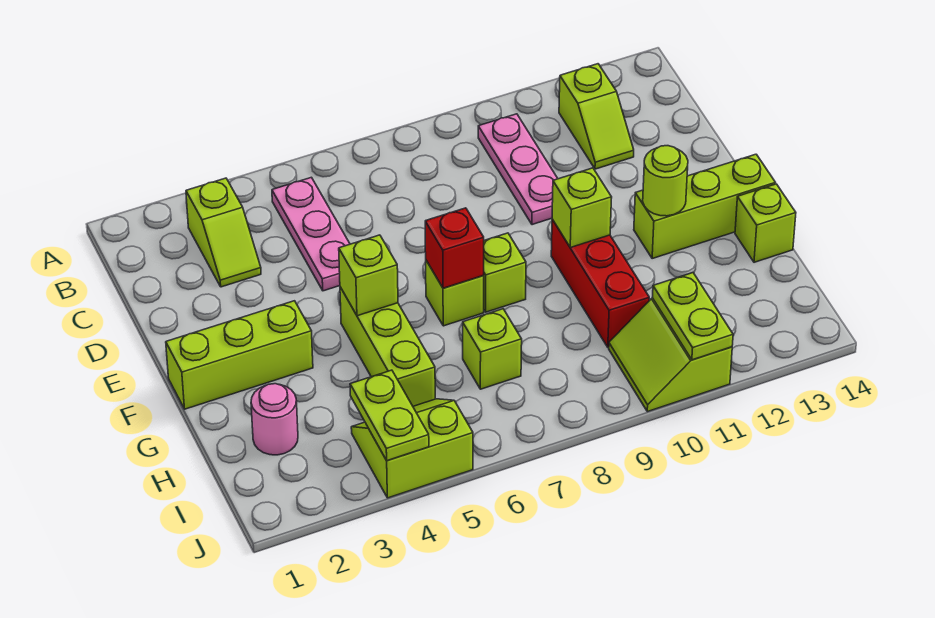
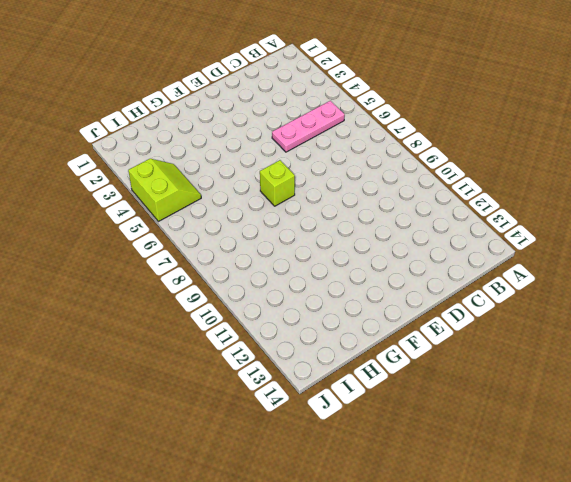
none -> lime slope B3:C3 level 1 top B
none -> pink plate B10:D10 level 1
none -> lime slope B12:C12 level 1 top B

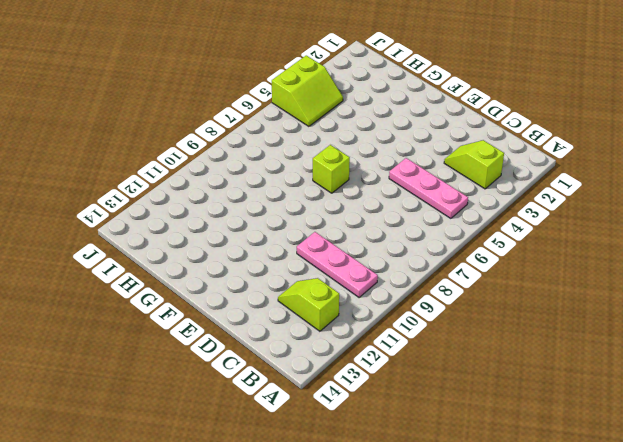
none -> lime brick F1:F3 level 1
none -> lime brick F5:H5 level 1
none -> lime brick F8 level 1

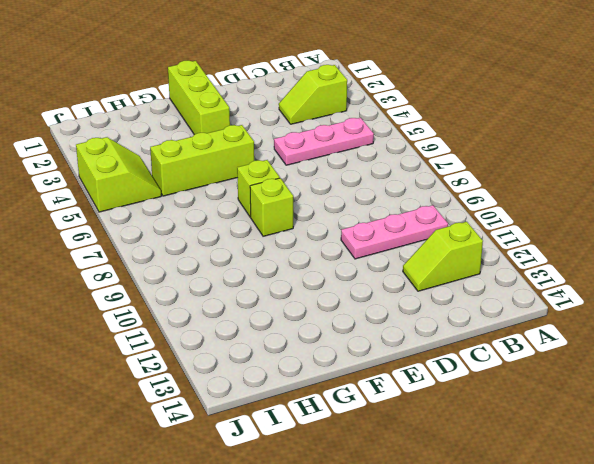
none -> red brick F10:H10 level 1
none -> lime brick F12:F14 level 1
none -> lime brick G14 level 1

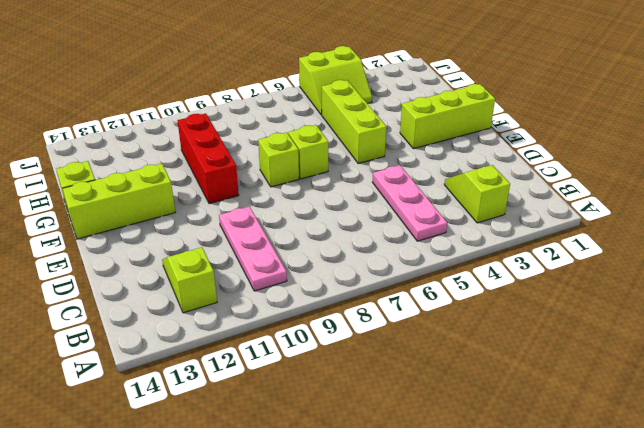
none -> pink round brick H2 level 1
none -> lime brick H7 level 1
none -> lime slope I10:J11 level 1 top 11

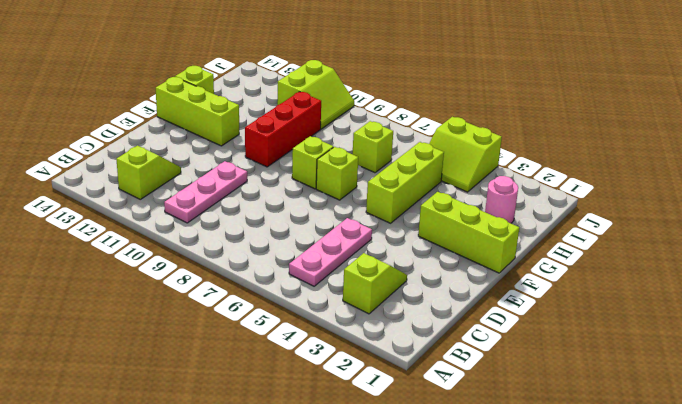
none -> lime brick F5 level 2
none -> red brick F7 level 2
none -> lime brick F10 level 2

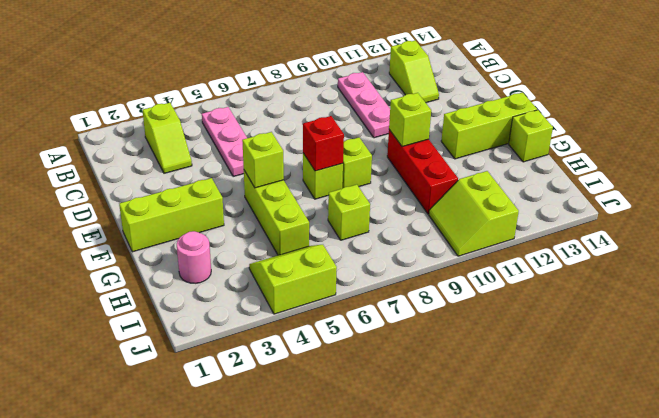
none -> lime round brick F12 level 2
none -> lime plate I4:J4 level 2
none -> lime plate I11:J11 level 2

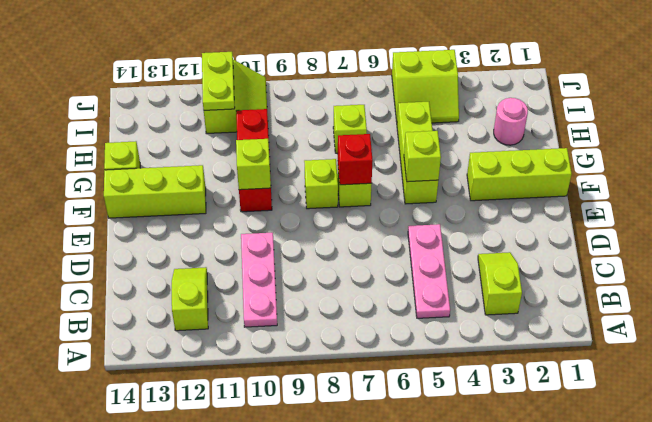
none -> lime round brick F12 level 2
none -> lime plate I4:J4 level 2

